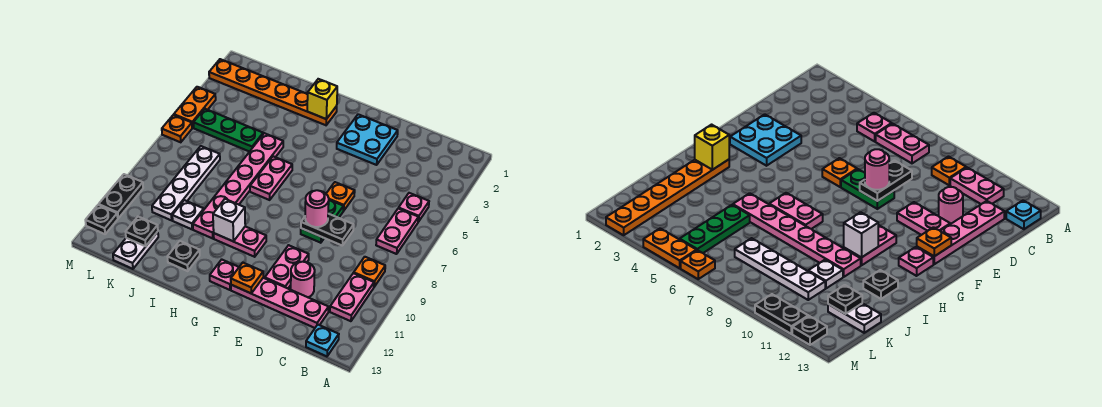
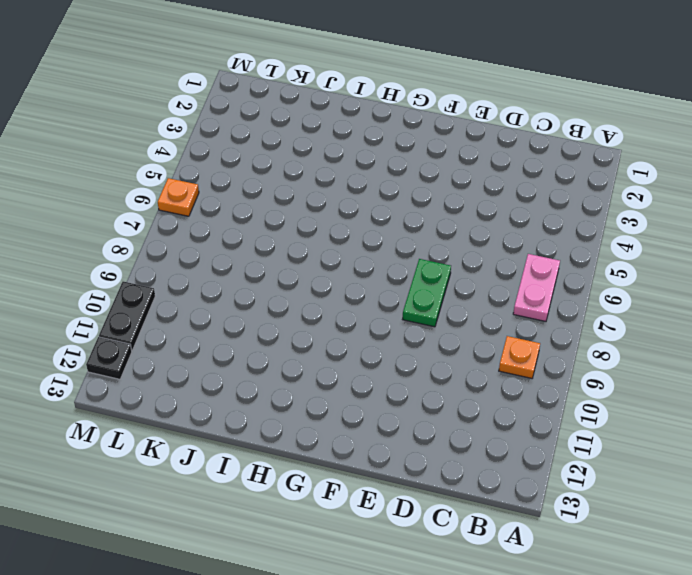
none -> pink plate B5 level 1
none -> pink plate B10:B11 level 1
none -> cyan plate B13 level 1
none -> pink plate C12:F12 level 1

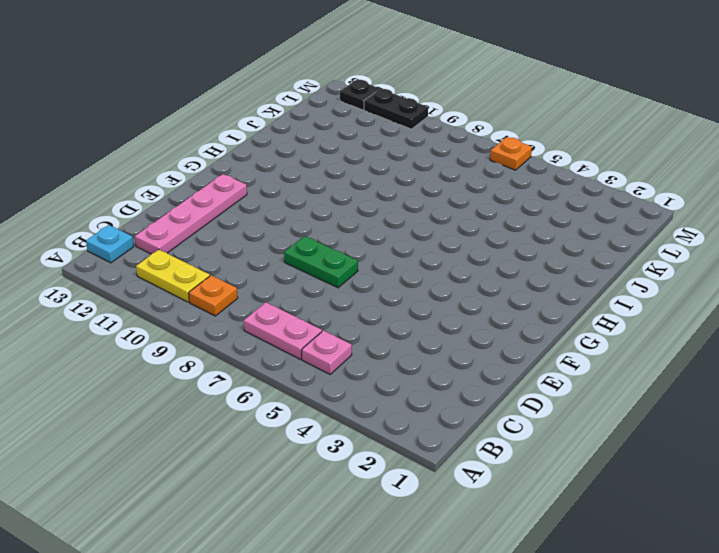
yellow plate B10:B11 level 1 -> pink plate B10:B11 level 1
none -> pink round brick D11 level 1
none -> cyan plate E2:F3 level 1
none -> orange plate E6 level 1
none -> pink plate E10:E11 level 1

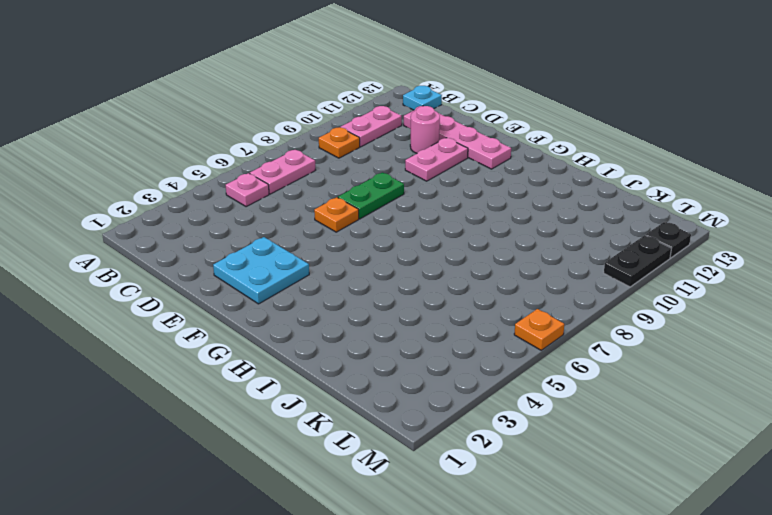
none -> pink plate G10:H10 level 1
none -> pink plate G12 level 1
none -> orange plate H2:M2 level 1
none -> pink plate H6:H7 level 1

